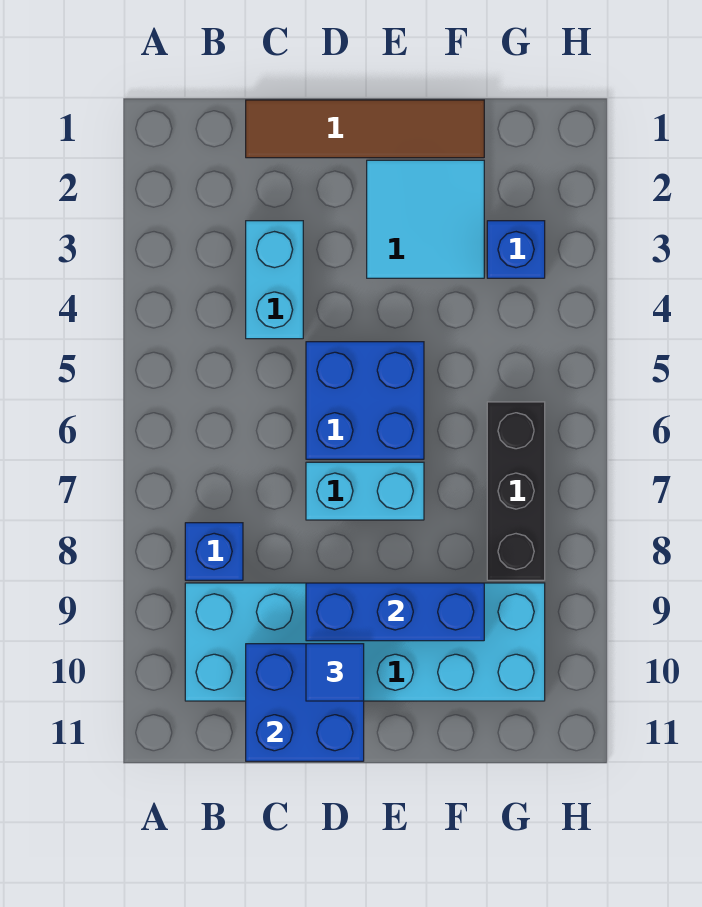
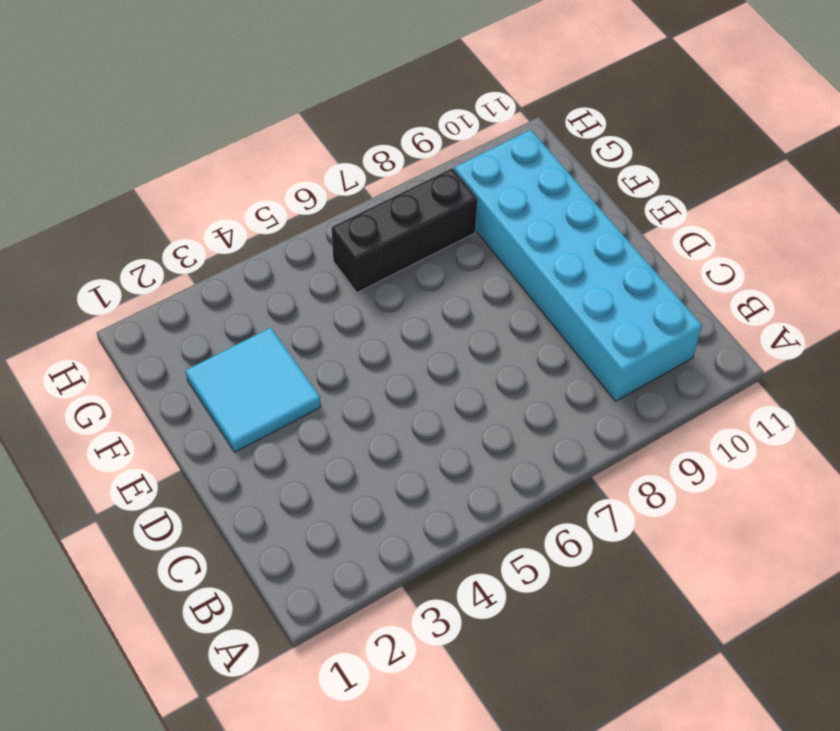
none -> blue brick B8 level 1
none -> brown tile C1:F1 level 1
none -> cyan brick C3:C4 level 1

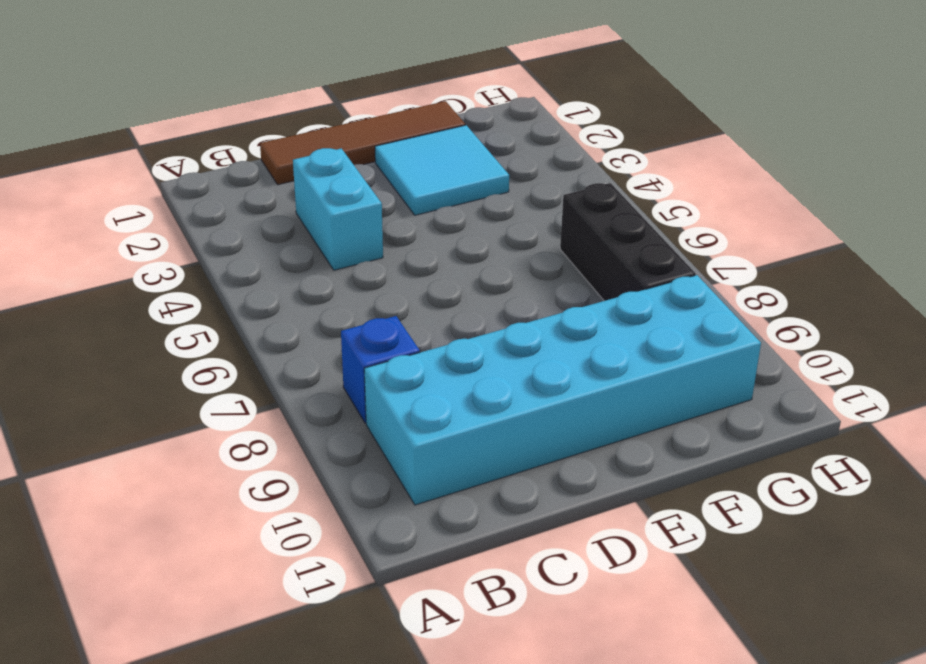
none -> blue brick D5:E6 level 1
none -> cyan brick D7:E7 level 1
none -> blue brick G3 level 1

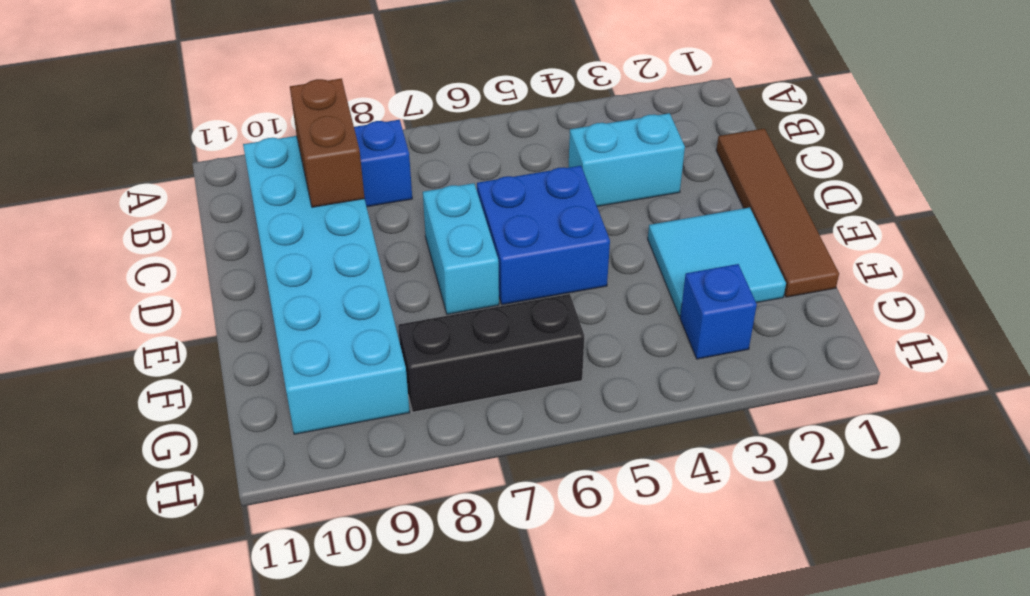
brown brick B9:C9 level 2 -> none
none -> blue brick C10:D11 level 2
none -> blue brick D9:F9 level 2
none -> blue tile D10 level 3

